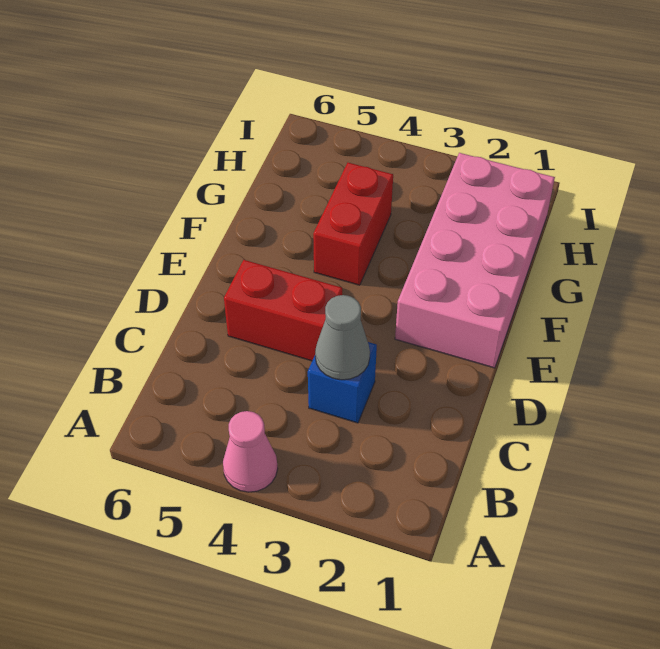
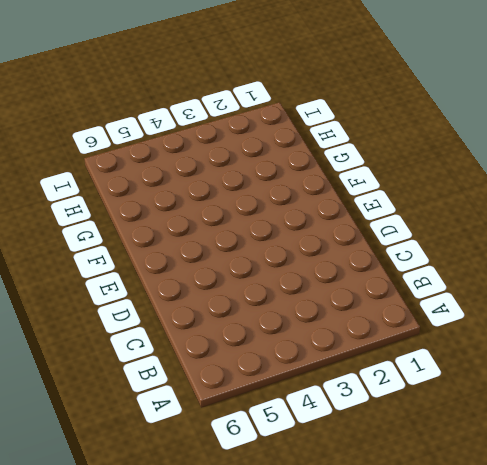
none -> pink cone A4 level 1
none -> blue brick C3 level 1

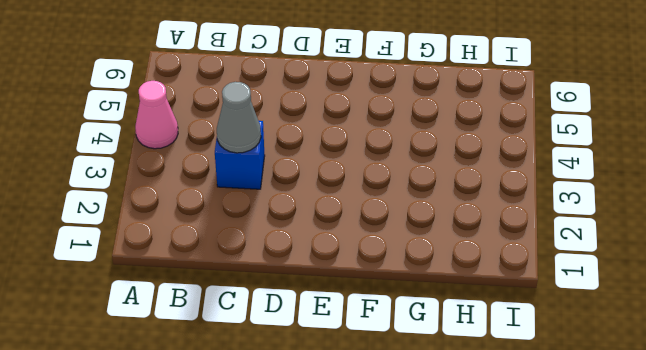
none -> red brick D4:D5 level 1
none -> pink brick E1:H2 level 1

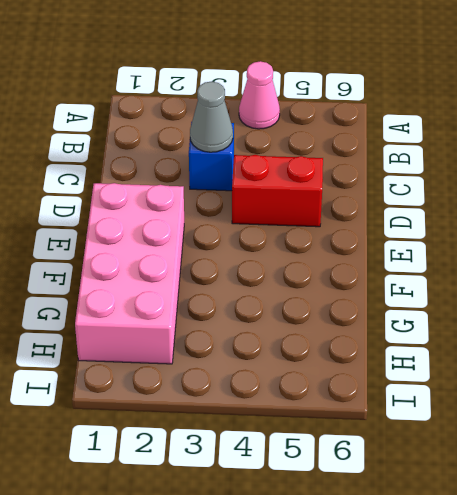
none -> red brick F4:G4 level 1

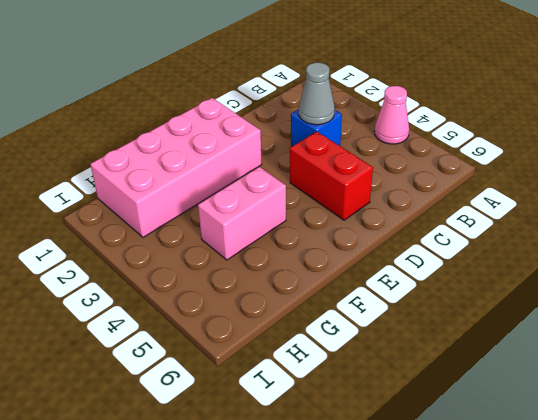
pink brick F4:G4 level 1 -> red brick F4:G4 level 1

